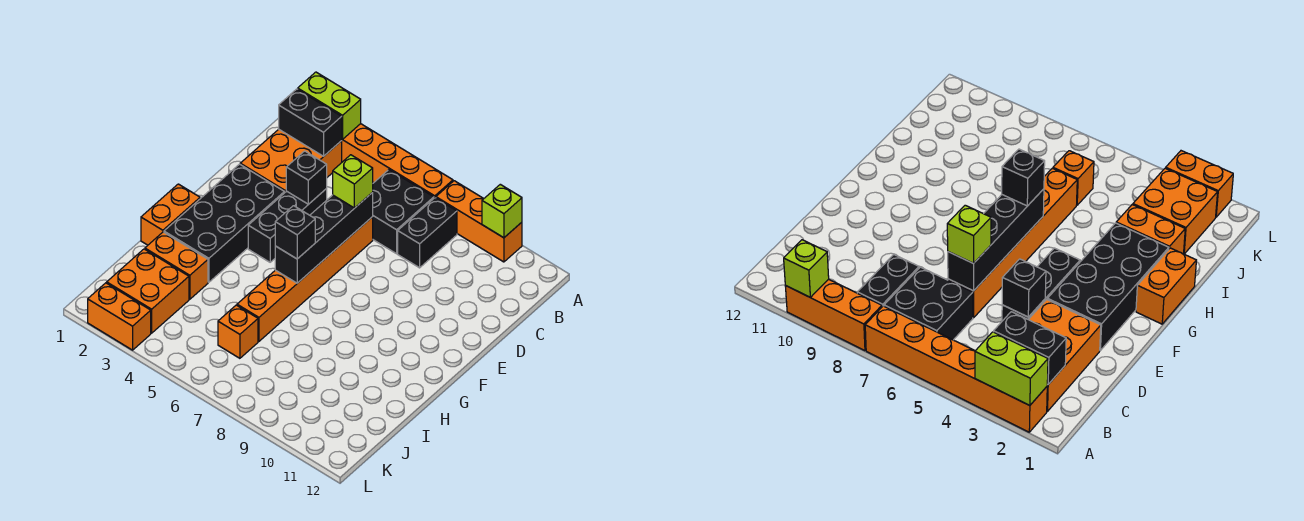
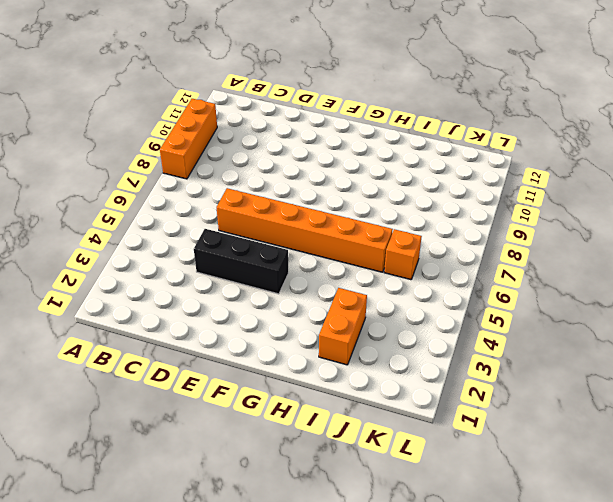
none -> orange brick A2:A7 level 1
none -> orange brick B2:D3 level 1
none -> black brick B6:C7 level 1

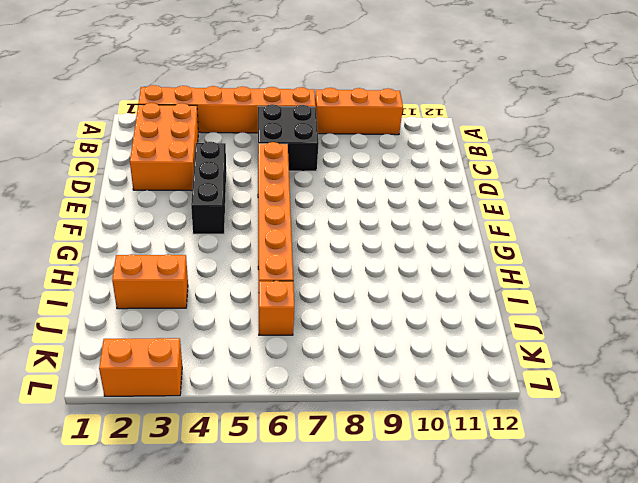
none -> black brick B8:C8 level 1
none -> black brick E2:H3 level 1
none -> orange brick G1:H1 level 1

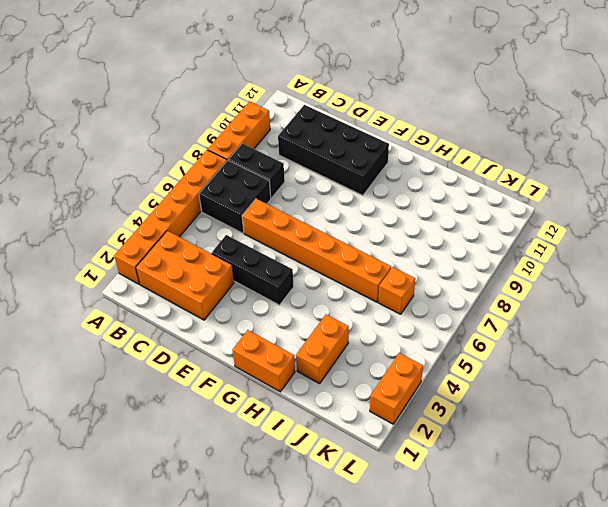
black brick C10:F11 level 1 -> black brick E2:H3 level 1
none -> orange brick J2:K3 level 1
none -> lime brick A2:A3 level 2
none -> lime brick A10 level 2

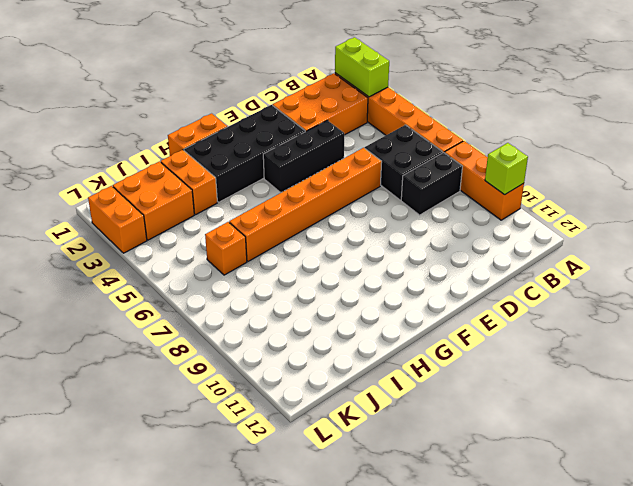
none -> black brick B2:B3 level 2
none -> black brick D4 level 2
none -> black brick D6:G6 level 2

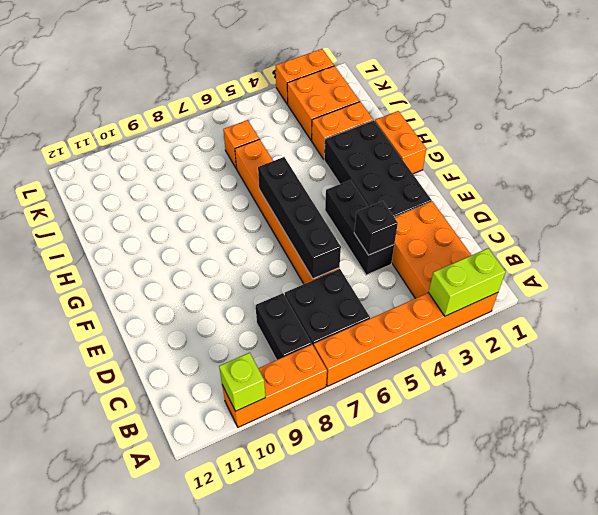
none -> black brick B2:B3 level 2
none -> lime brick D6 level 3
none -> black brick G6 level 3

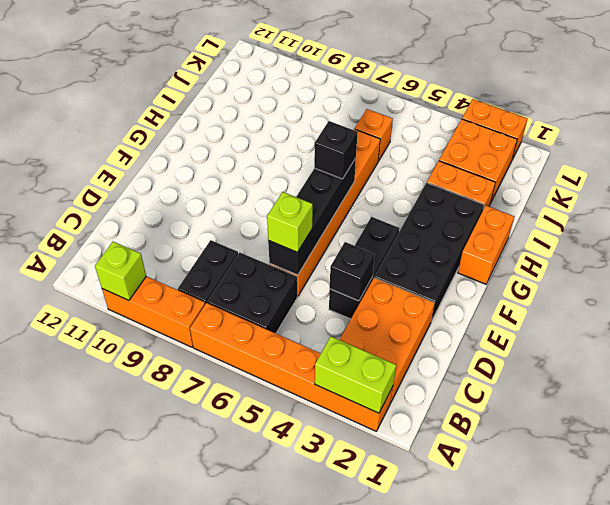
none -> black brick B2:B3 level 2

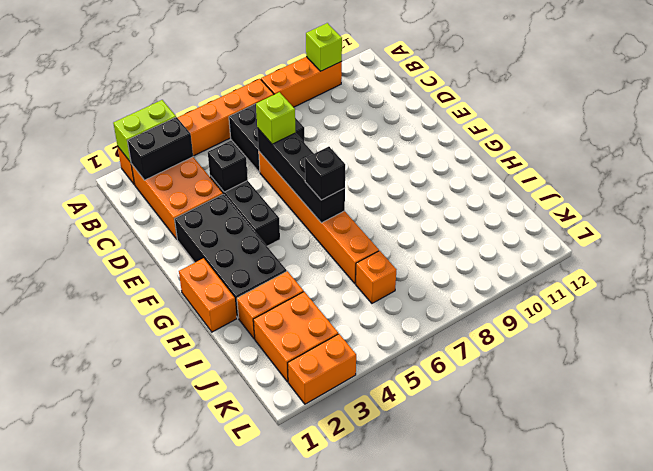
none -> black brick B8:C8 level 1

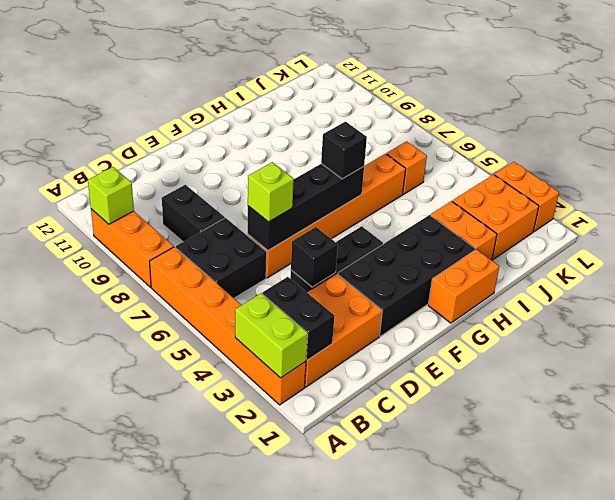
black brick C8:C9 level 1 -> black brick B8:C8 level 1

